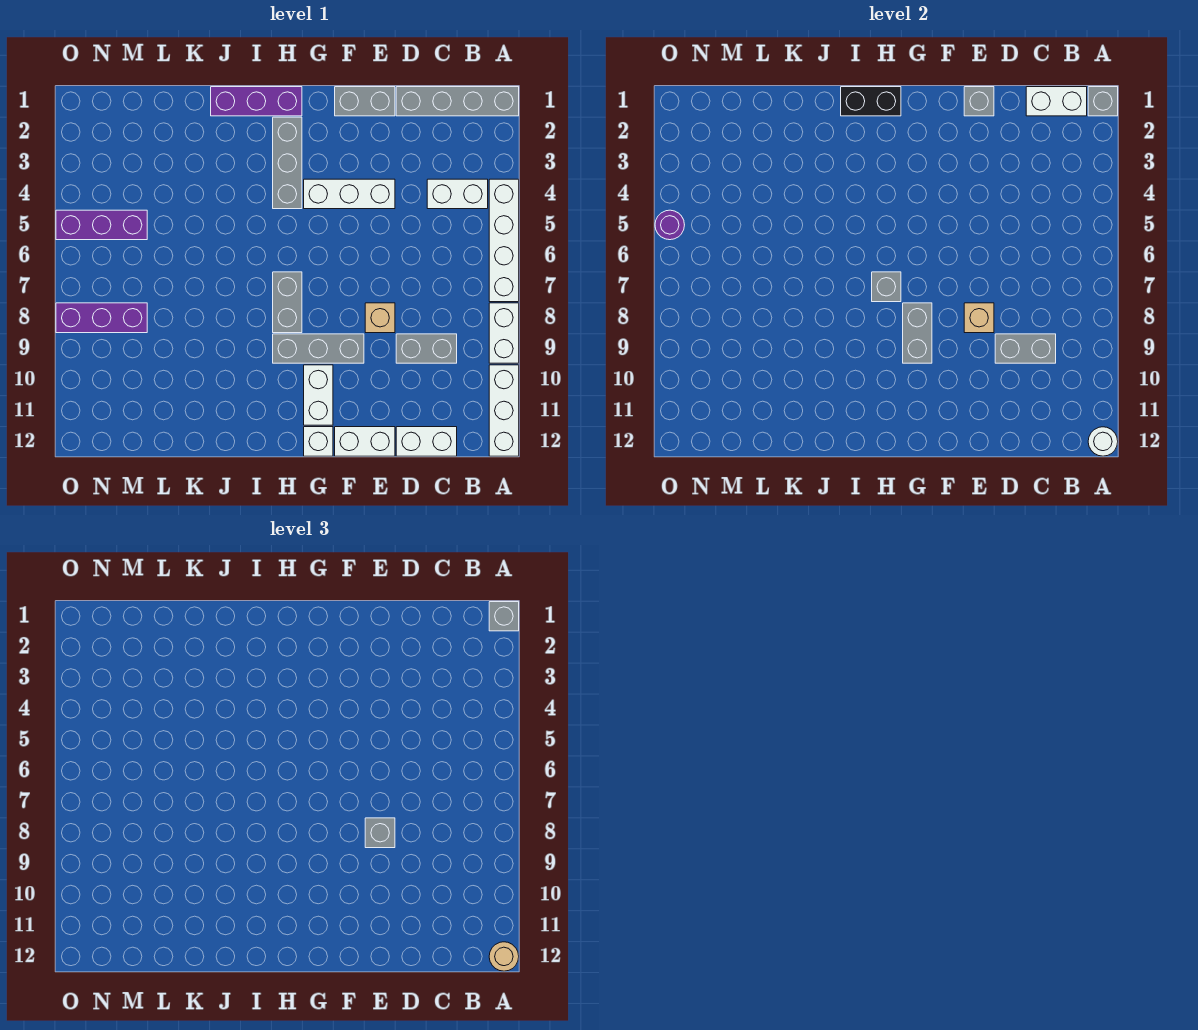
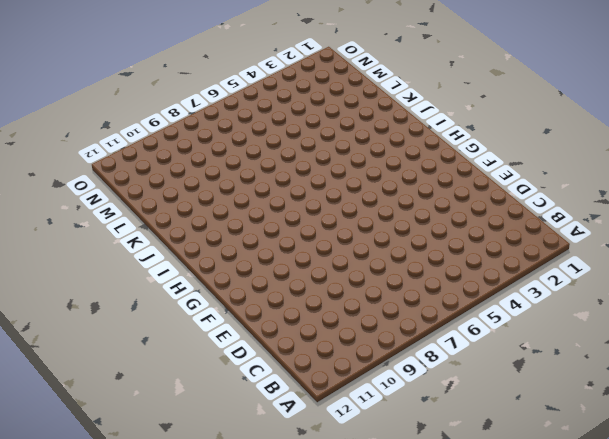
none -> grey brick A1:D1 level 1
none -> white brick A4:A7 level 1
none -> white brick A8:A9 level 1
none -> white brick A10:A12 level 1

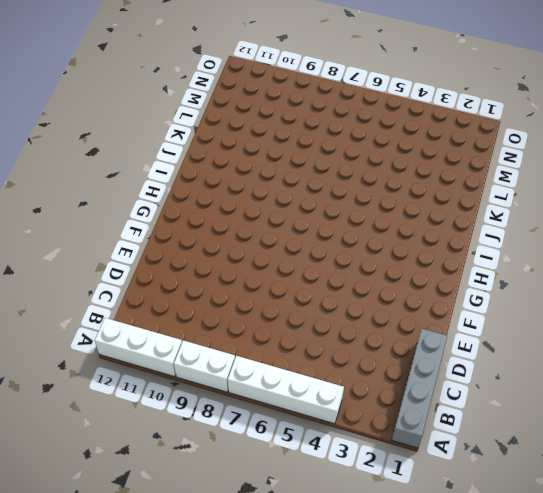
none -> white brick B4:C4 level 1
none -> grey brick C9:D9 level 1
none -> white brick C12:D12 level 1
none -> grey brick E1:F1 level 1

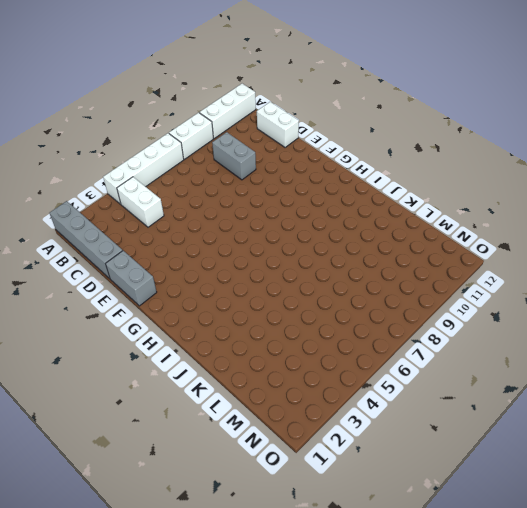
none -> white brick E4:G4 level 1
none -> tan brick E8 level 1
none -> white brick E12:F12 level 1
none -> grey brick F9:H9 level 1

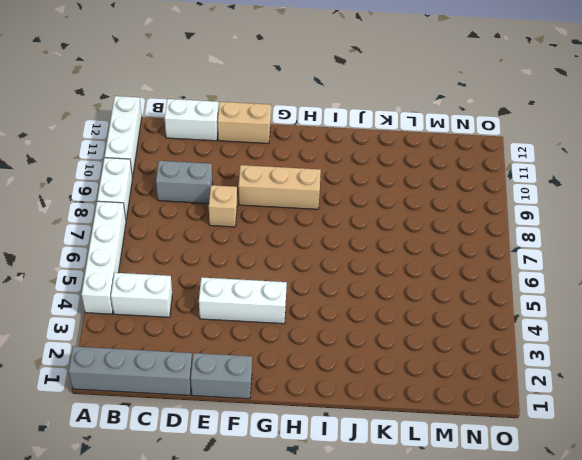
tan brick E12:F12 level 1 -> white brick E12:F12 level 1
tan brick F9:H9 level 1 -> grey brick F9:H9 level 1
none -> white brick G10:G11 level 1
none -> white brick G12 level 1
none -> purple brick H1:J1 level 1
none -> grey brick H2:H4 level 1

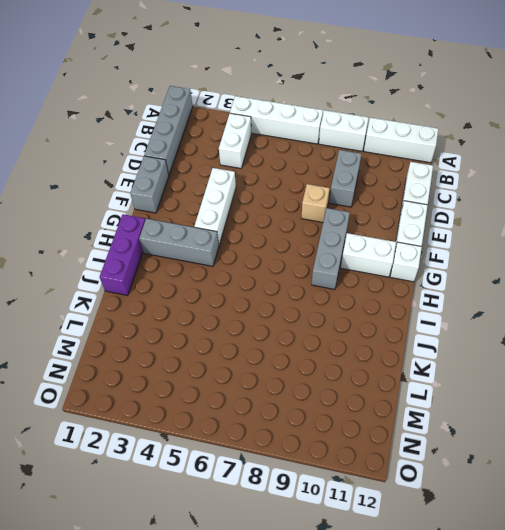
none -> grey brick H7:H8 level 1
none -> purple brick M5:O5 level 1
none -> purple brick M8:O8 level 1
none -> grey brick A1 level 2

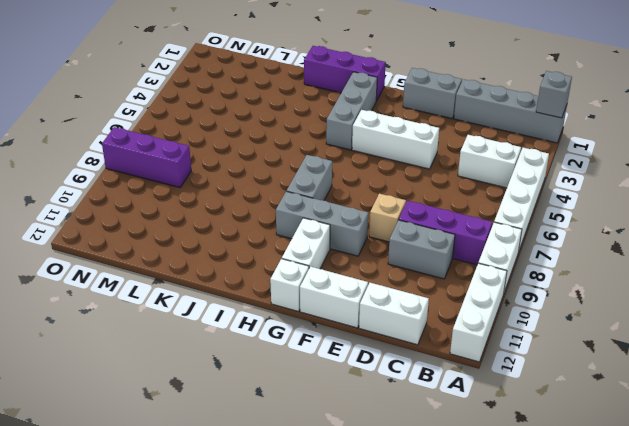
purple brick B8:D8 level 1 -> purple brick M5:O5 level 1
none -> white round brick A12 level 2
none -> white brick B1:C1 level 2
none -> grey brick C9:D9 level 2
none -> grey brick E1 level 2

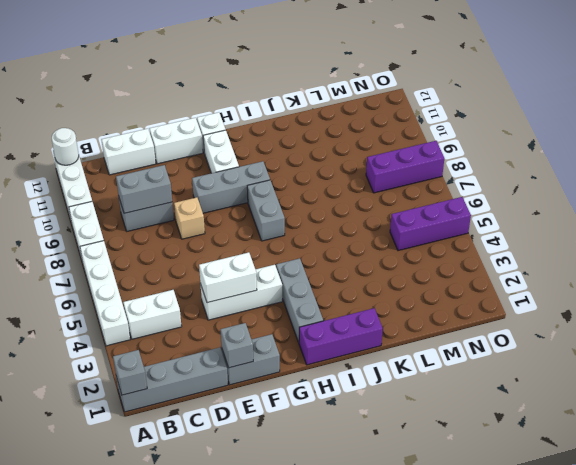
white brick E4:F4 level 2 -> white brick B1:C1 level 2
none -> tan brick E8 level 2
none -> grey brick G8:G9 level 2
none -> black brick H1:I1 level 2
none -> grey brick H7 level 2

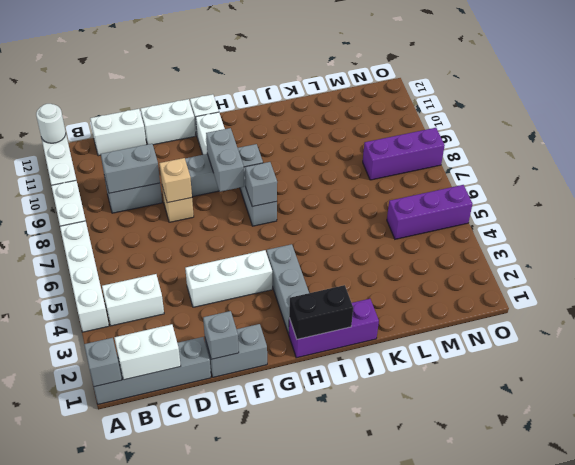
none -> purple round brick O5 level 2
none -> grey brick A1 level 3
none -> tan round brick A12 level 3
none -> grey brick E8 level 3

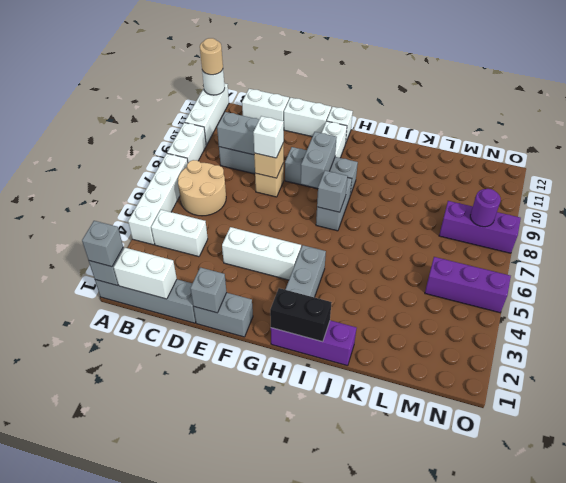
tan round brick B6:C7 level 1 -> none
white brick E8 level 3 -> grey brick E8 level 3
purple round brick N8 level 2 -> purple round brick O5 level 2

